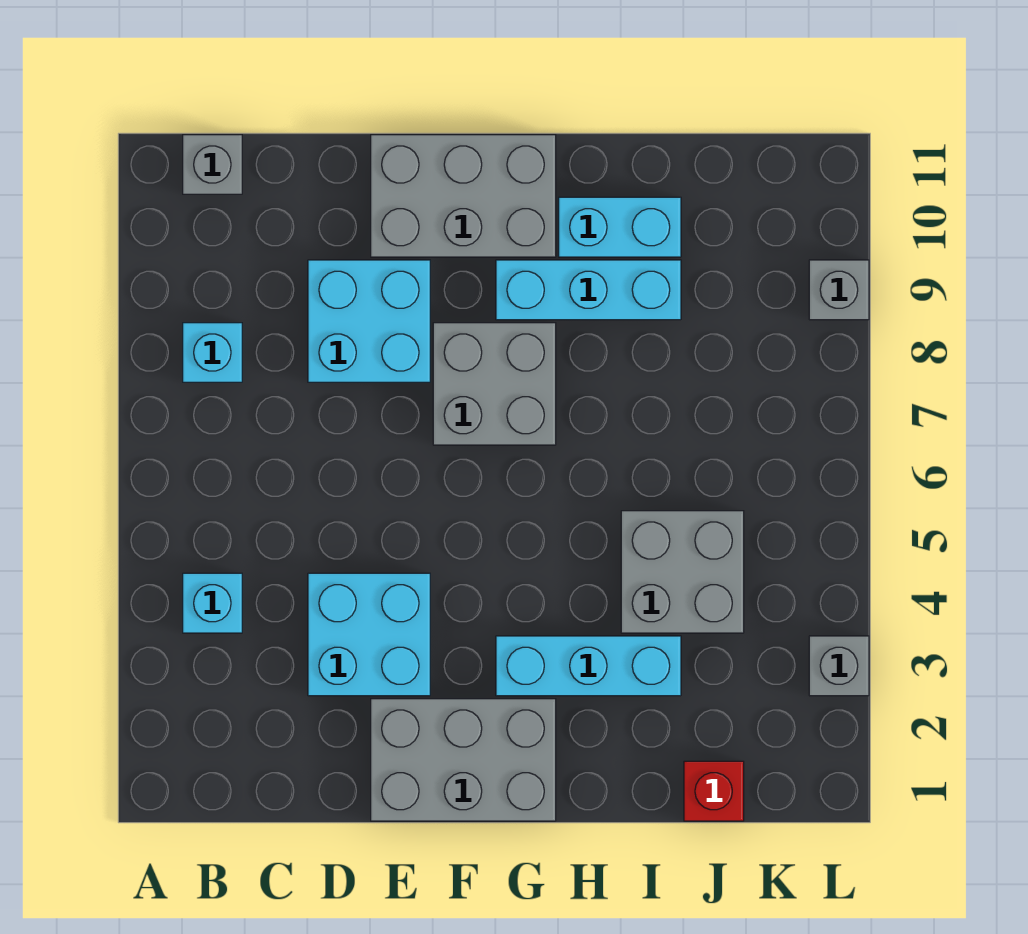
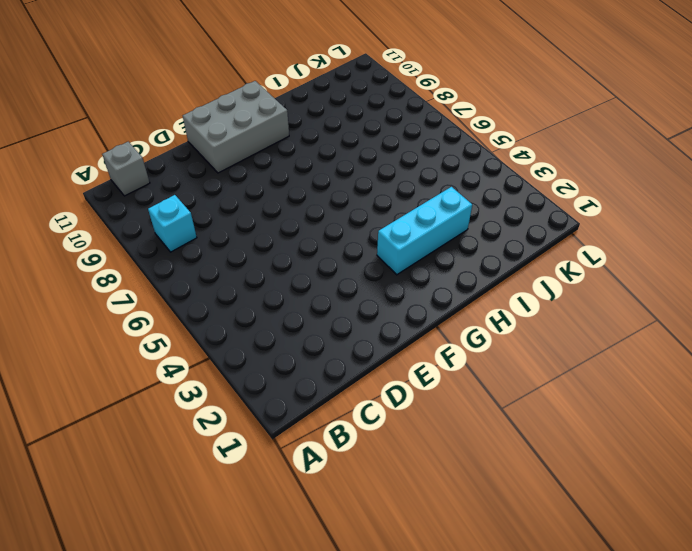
none -> cyan brick B4 level 1
none -> cyan brick D3:E4 level 1
none -> cyan brick D8:E9 level 1

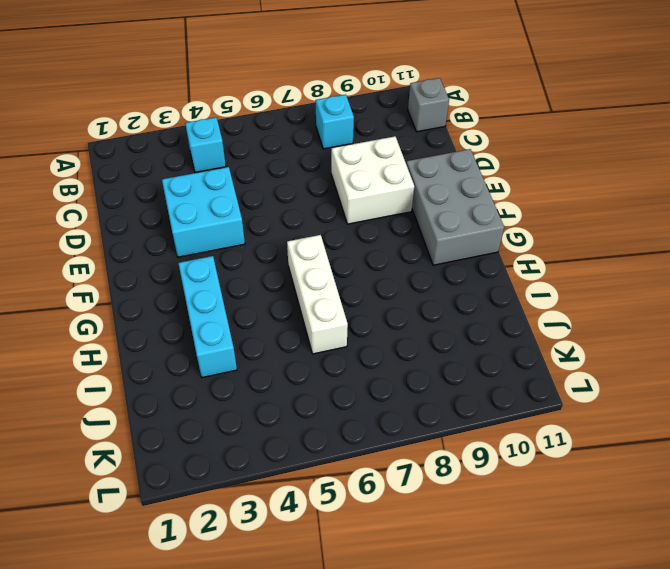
white brick D8:E9 level 1 -> cyan brick D8:E9 level 1
white brick G6:I6 level 1 -> none
none -> grey brick E1:G2 level 1
none -> grey brick F7:G8 level 1
none -> cyan brick G9:I9 level 1

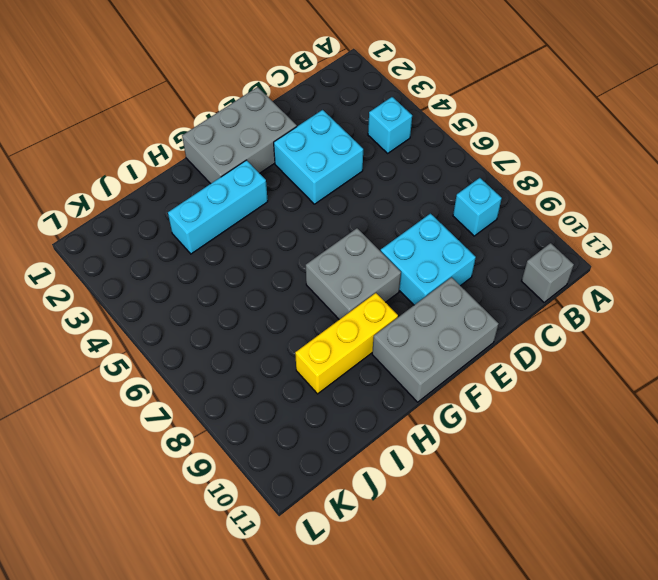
yellow brick G9:I9 level 1 -> cyan brick G9:I9 level 1
none -> cyan brick H10:I10 level 1
none -> grey brick I4:J5 level 1
none -> red brick J1 level 1

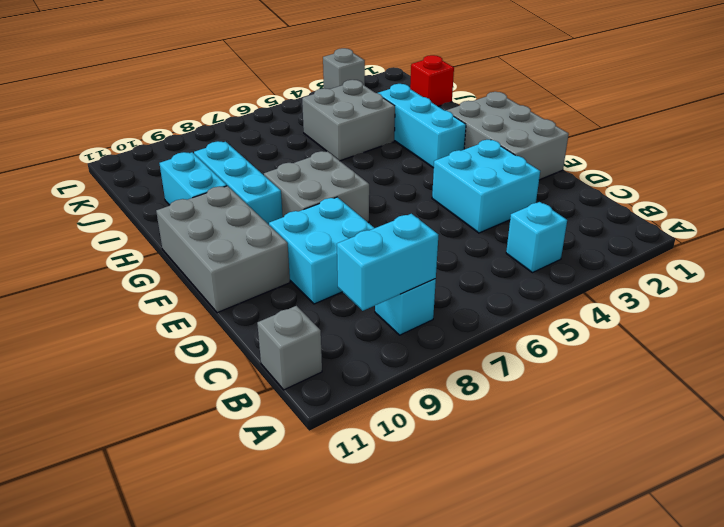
cyan brick B8:B9 level 2 -> none
none -> grey brick L9 level 1

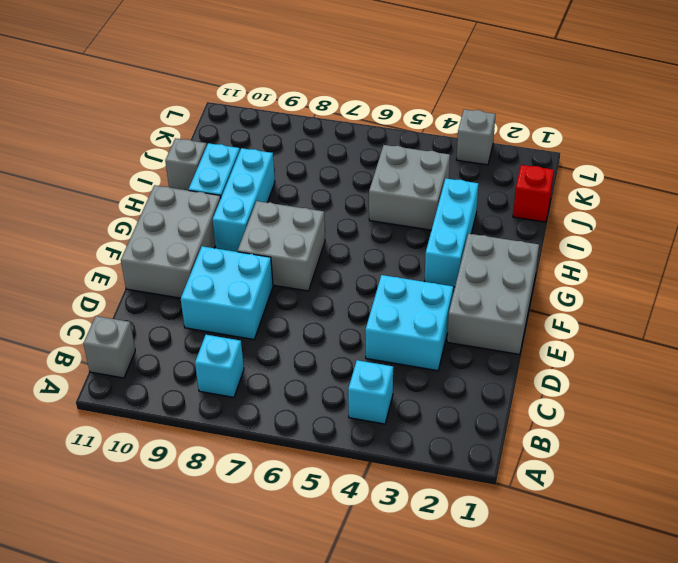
grey brick I11 level 1 -> grey brick L9 level 1

